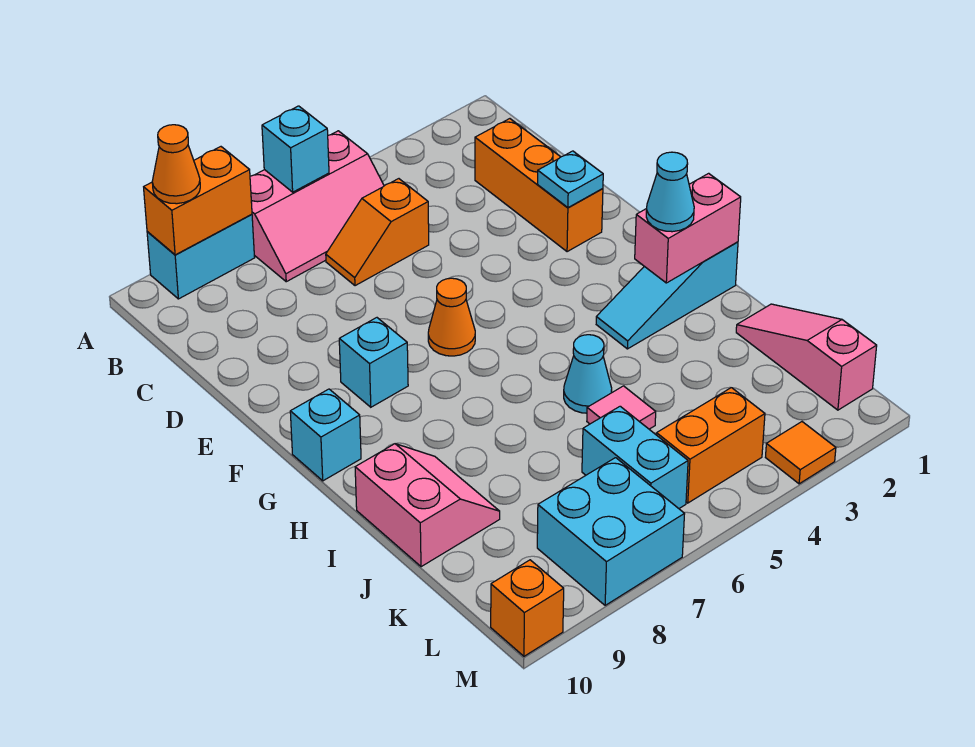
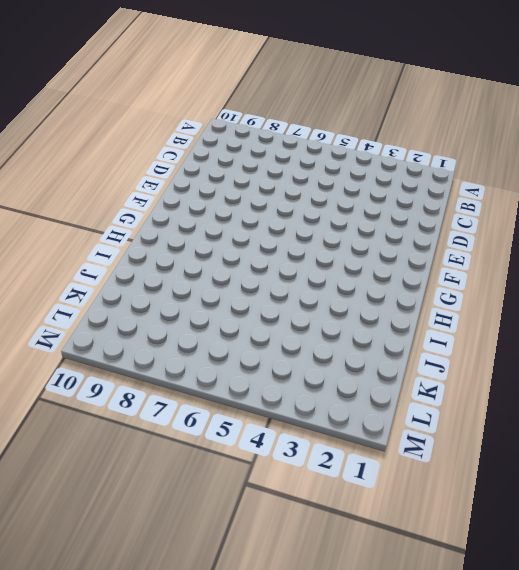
none -> pink slope A5:B7 level 1 top A
none -> cyan brick A8:A9 level 1
none -> orange brick C2:E2 level 1

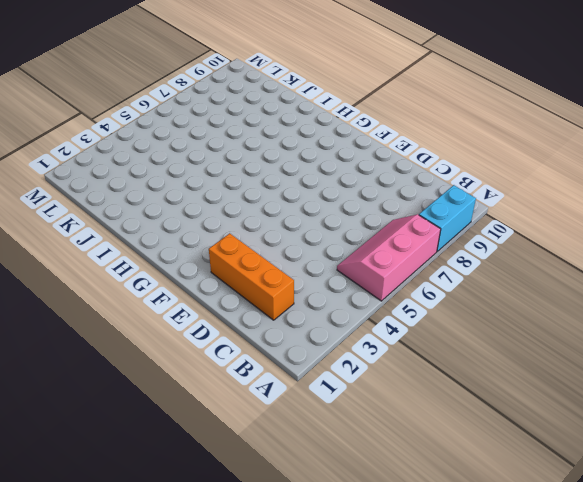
none -> orange slope C5:C6 level 1 top 5
none -> orange cone F6 level 1
none -> cyan brick F8 level 1

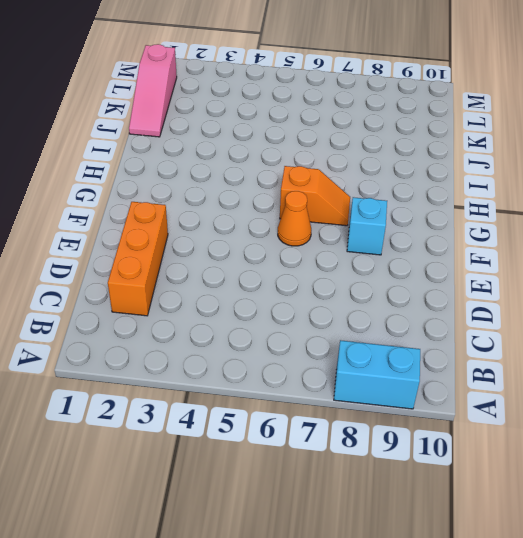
orange slope G6:G7 level 1 top 6 -> orange slope C5:C6 level 1 top 5
none -> pink slope A5:B7 level 1 top A
none -> cyan brick G10 level 1
none -> cyan slope H1:H3 level 1 top 1

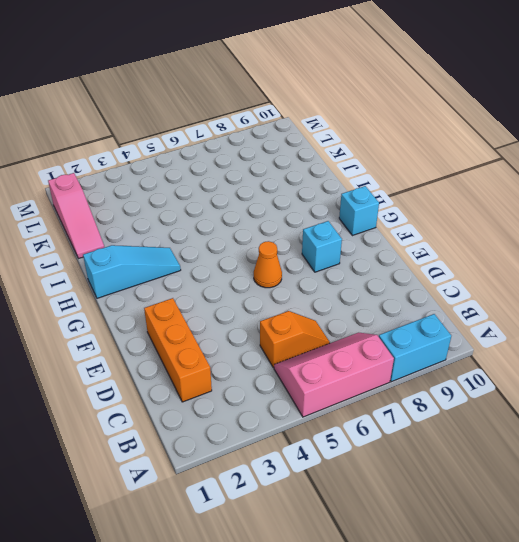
none -> cyan cone I5 level 1
none -> pink slope I9:J10 level 1 top 10
none -> pink tile J5 level 1

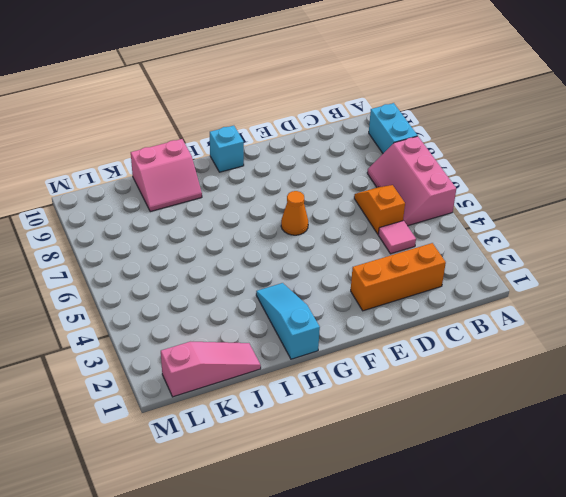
pink tile C4 level 1 -> pink tile J5 level 1
none -> cyan brick F8 level 1
none -> cyan cone I5 level 1
none -> cyan brick K6:L6 level 1

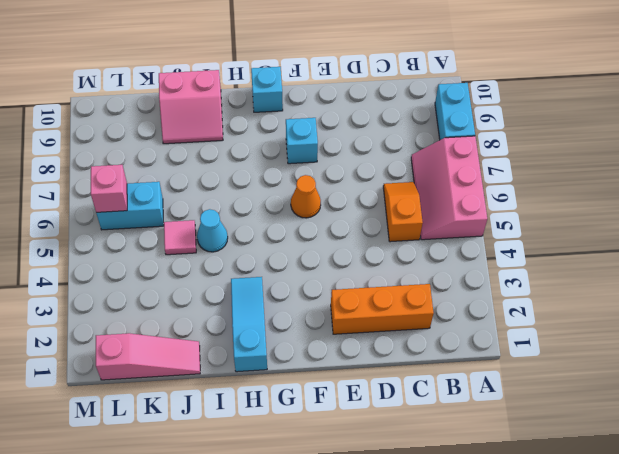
pink brick L6 level 2 -> none
none -> orange brick L4:L5 level 1
none -> cyan brick L7:M8 level 1
none -> orange tile M3 level 1

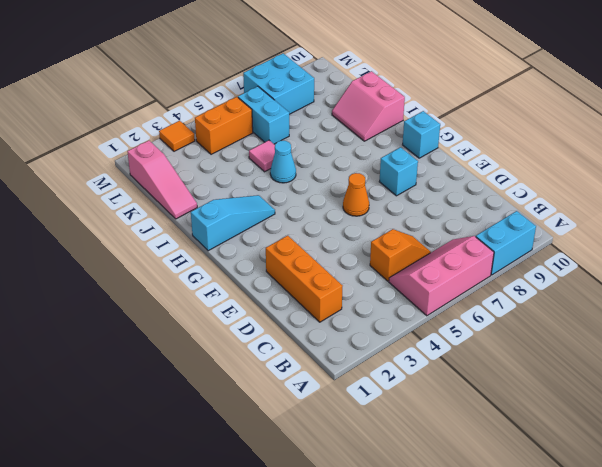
none -> orange brick M10 level 1
none -> cyan brick A6 level 2
none -> orange brick A8:A9 level 2

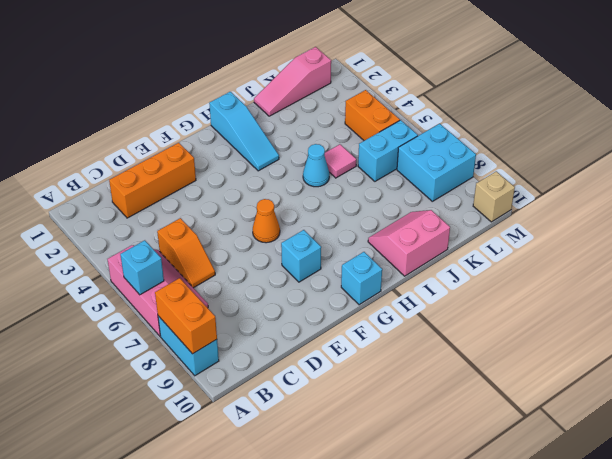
tan brick M10 level 1 -> orange brick M10 level 1
none -> orange tile M3 level 1
none -> cyan plate E2 level 2
none -> pink brick H1:H2 level 2

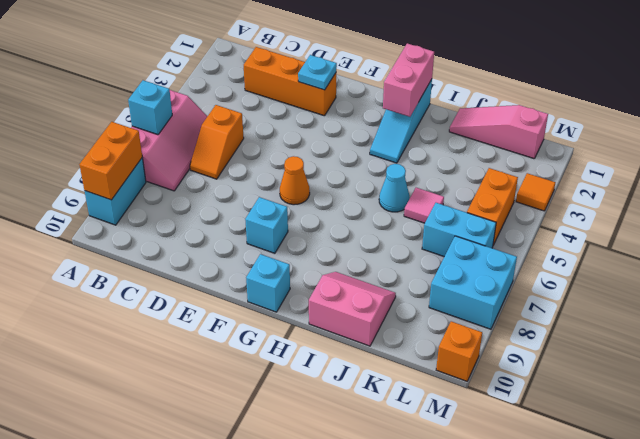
none -> orange cone A9 level 3
none -> cyan cone H2 level 3

